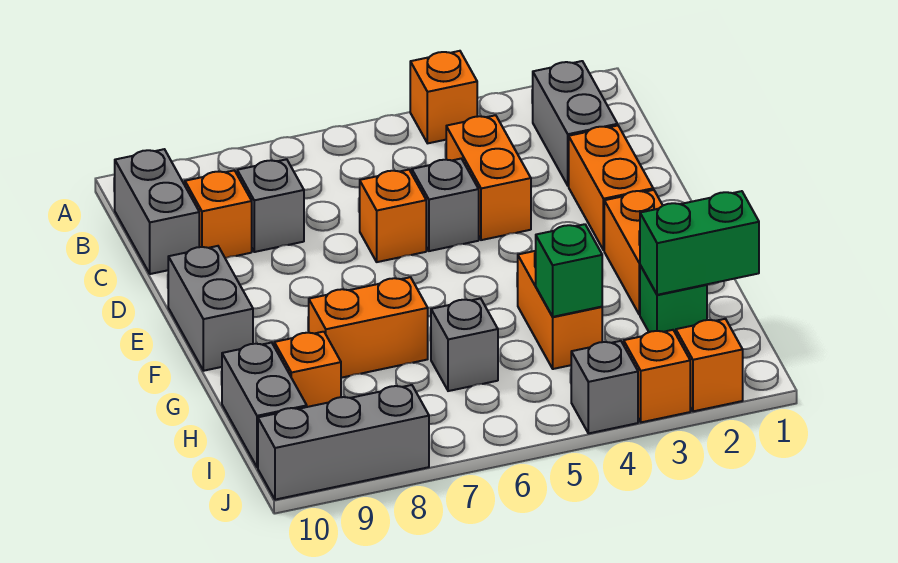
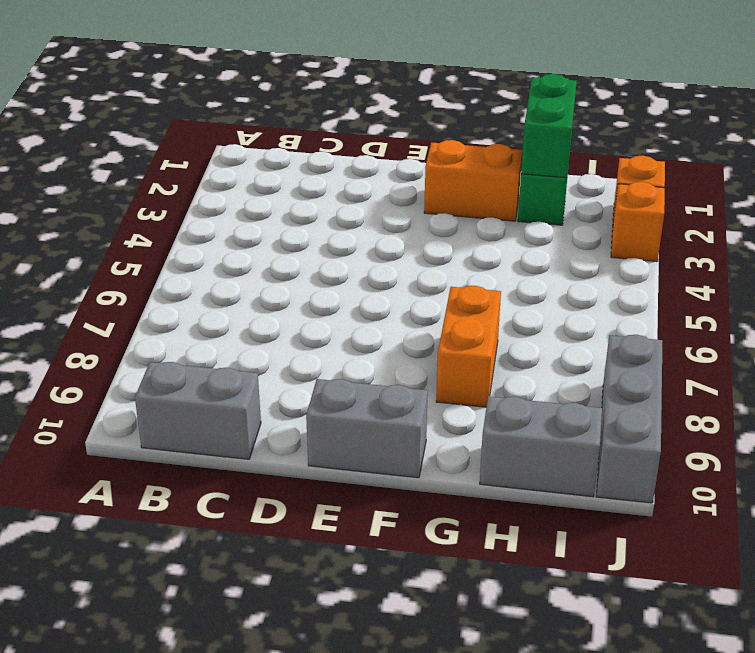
none -> orange brick A4 level 1
none -> grey brick B2:C2 level 1
none -> orange brick C4:D4 level 1

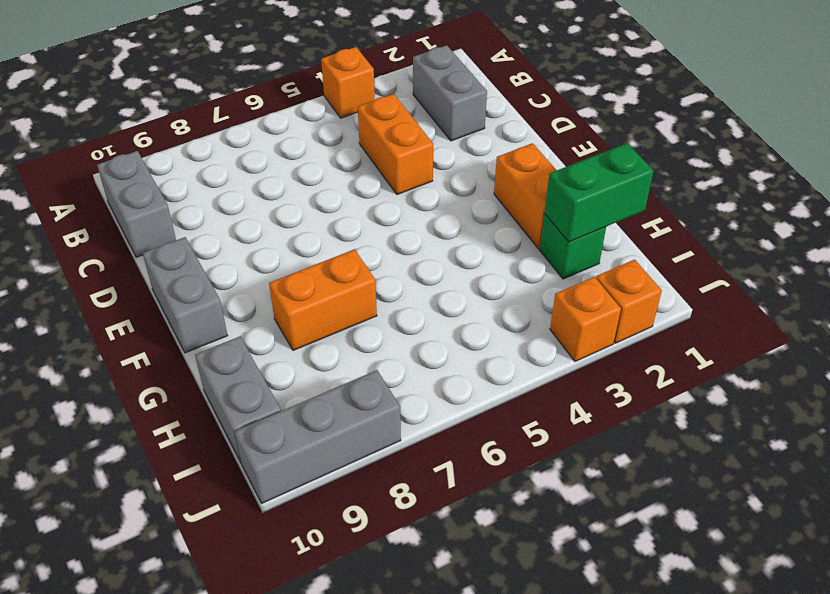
none -> grey brick C8 level 1
none -> orange brick C9 level 1
none -> orange brick D2:E2 level 1

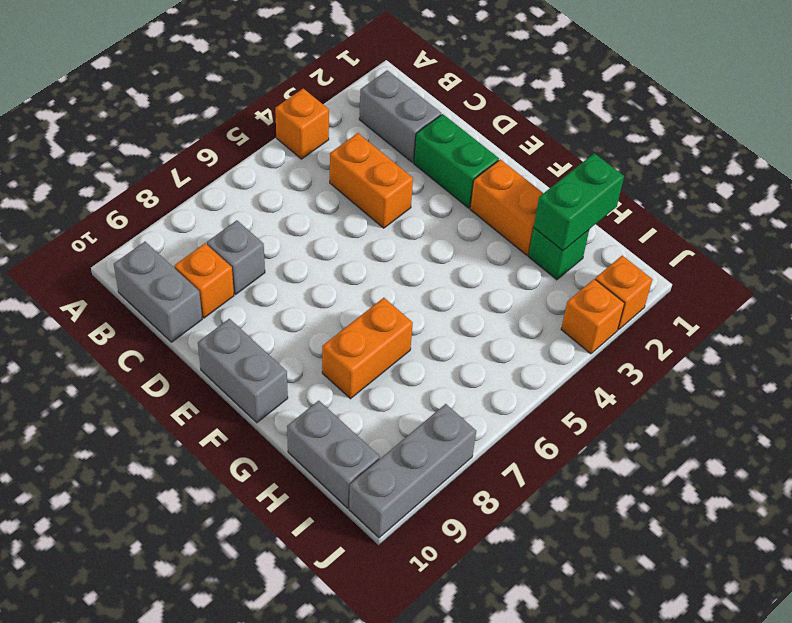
green brick D2:E2 level 1 -> orange brick D2:E2 level 1
none -> grey brick D5 level 1
none -> orange brick D6 level 1
none -> orange brick G4:H4 level 1

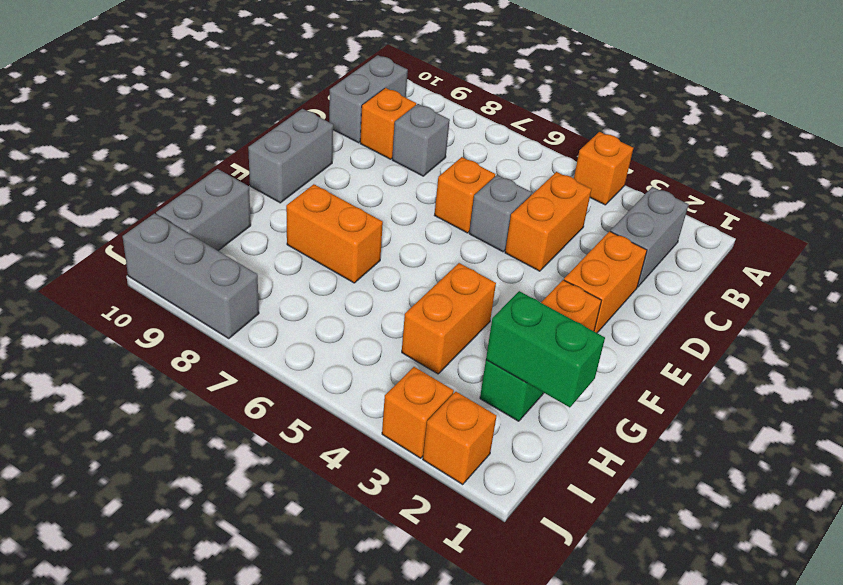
none -> grey brick H6 level 1
none -> orange brick H9 level 1
none -> grey brick J4 level 1

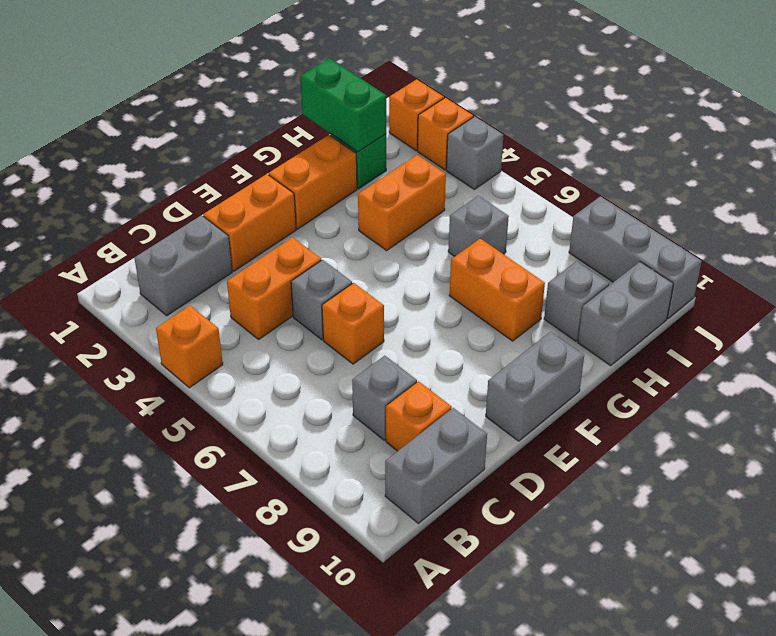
grey brick H9 level 1 -> orange brick H9 level 1
none -> green brick H4 level 2

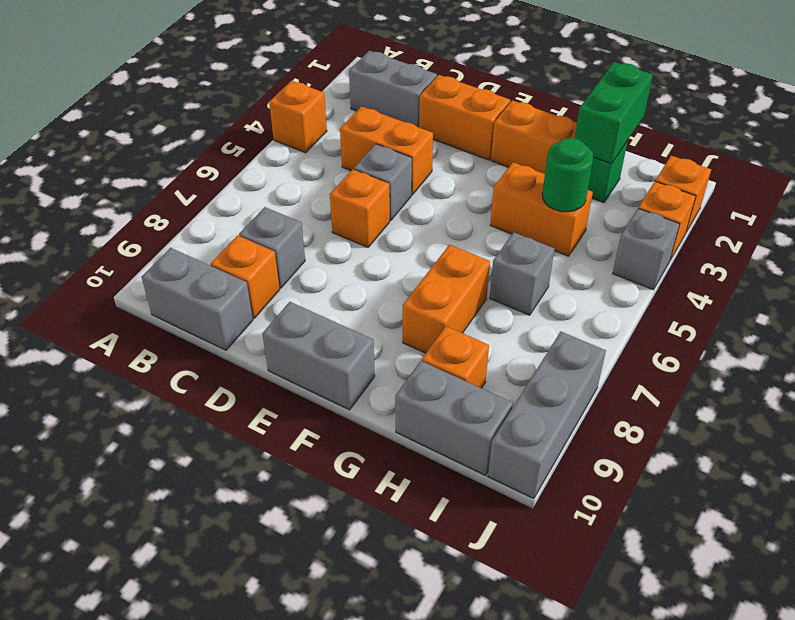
green round brick H4 level 2 -> green brick H4 level 2

